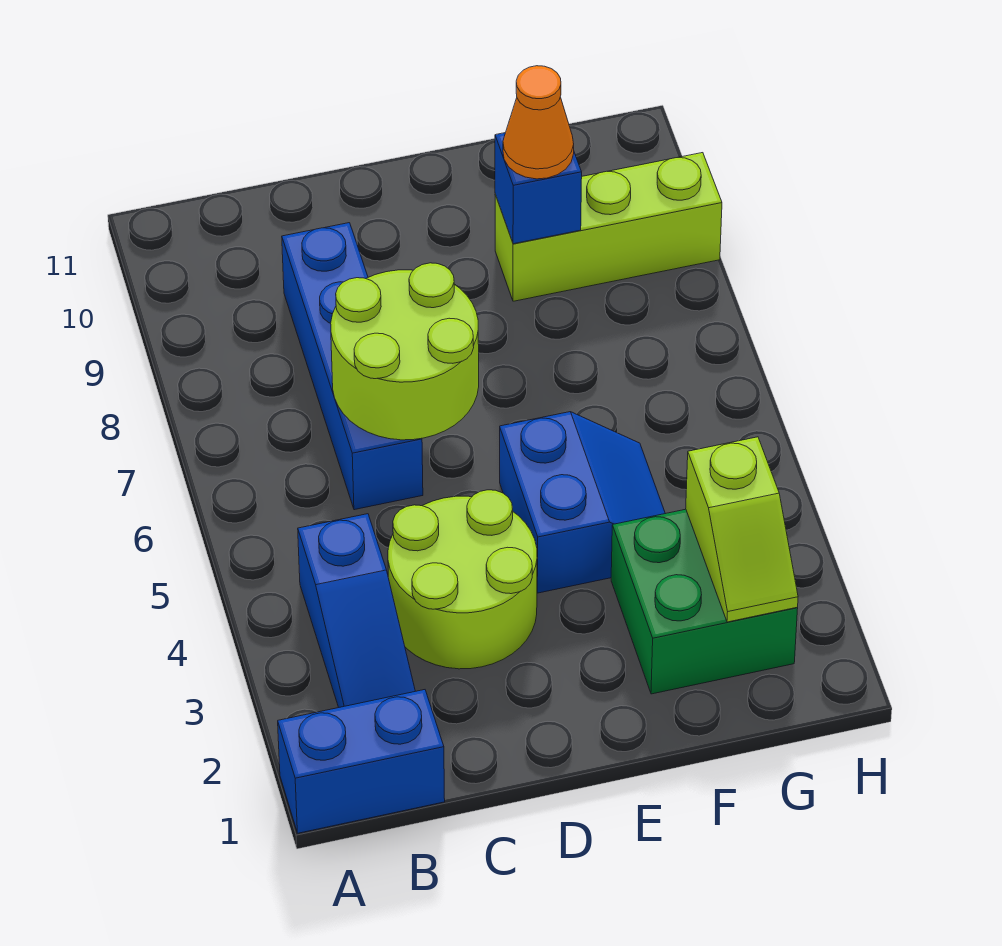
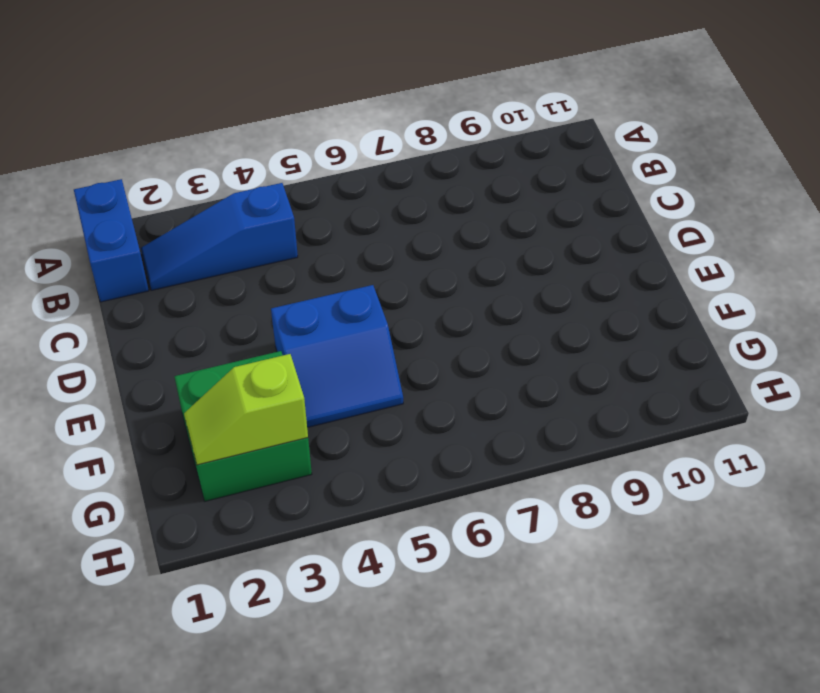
none -> lime round brick C3:D4 level 1
none -> blue brick C6:C9 level 1

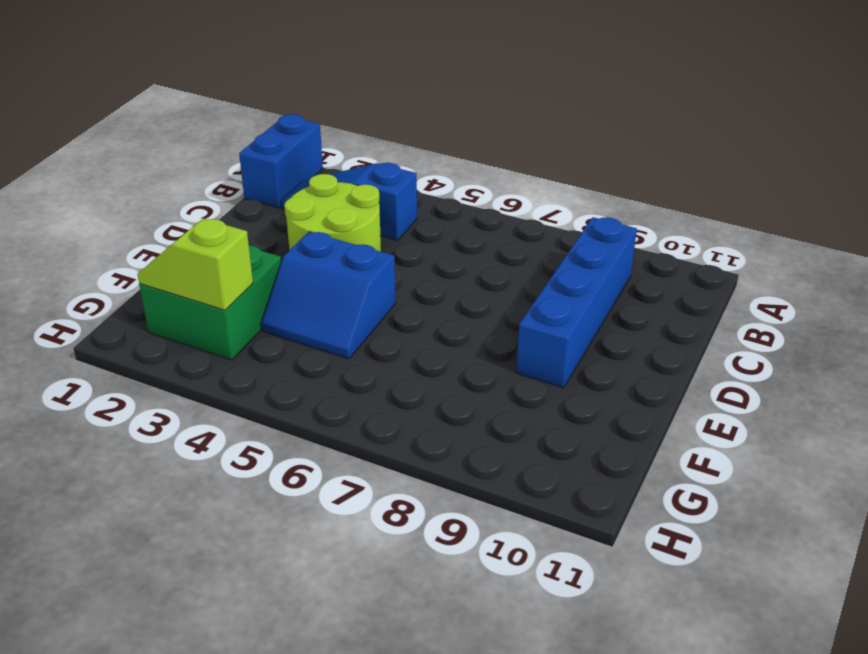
blue brick B9:E9 level 1 -> blue brick C6:C9 level 1
none -> lime brick F9:H9 level 1
none -> lime round brick C6:D7 level 2

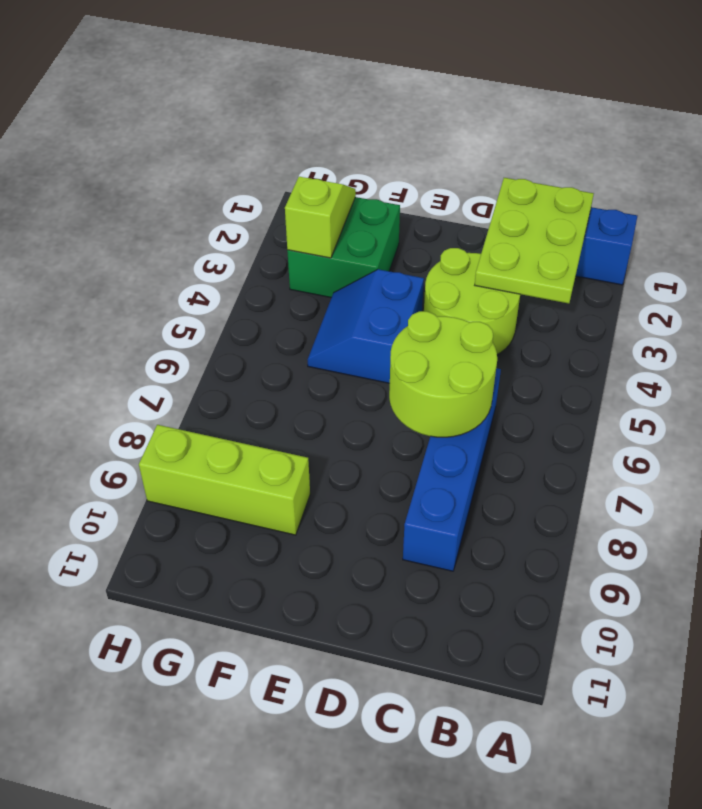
lime plate B1:C3 level 2 -> none
none -> blue slope B2:B4 level 1 top 4
none -> blue brick F9 level 2

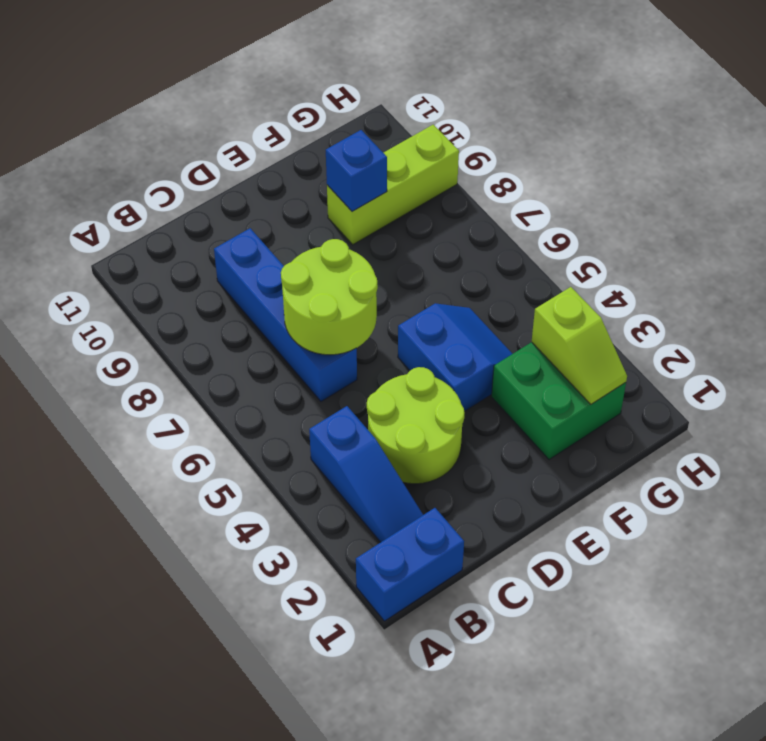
none -> orange cone F9 level 3

